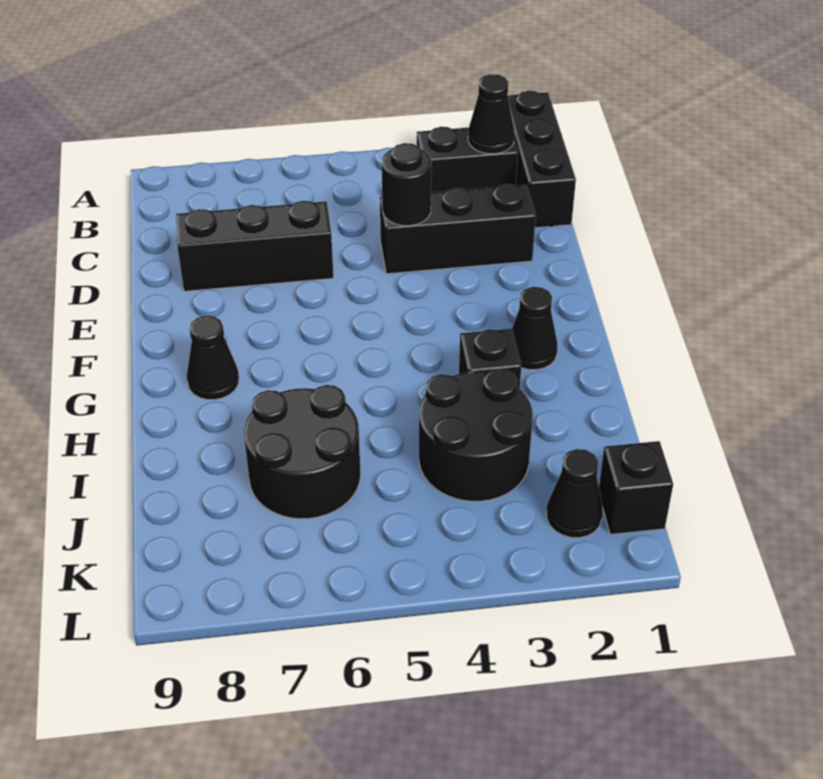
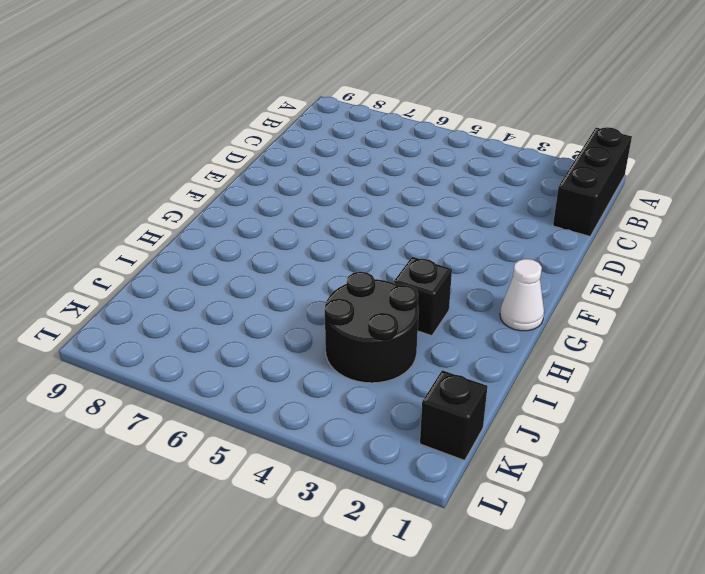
white cone G1 level 1 -> none
none -> black brick B2:B3 level 1
none -> black brick D2:D4 level 1
none -> black brick D6:D8 level 1

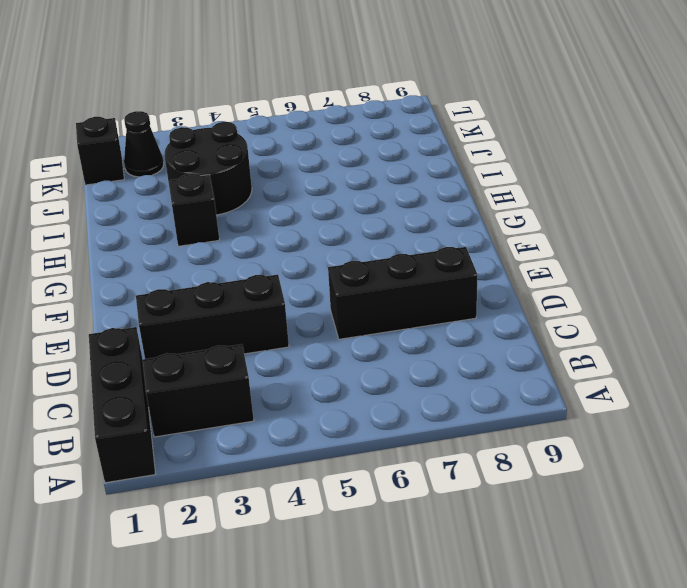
none -> black cone G2 level 1
none -> black cone G8 level 1
none -> black round brick I6:J7 level 1

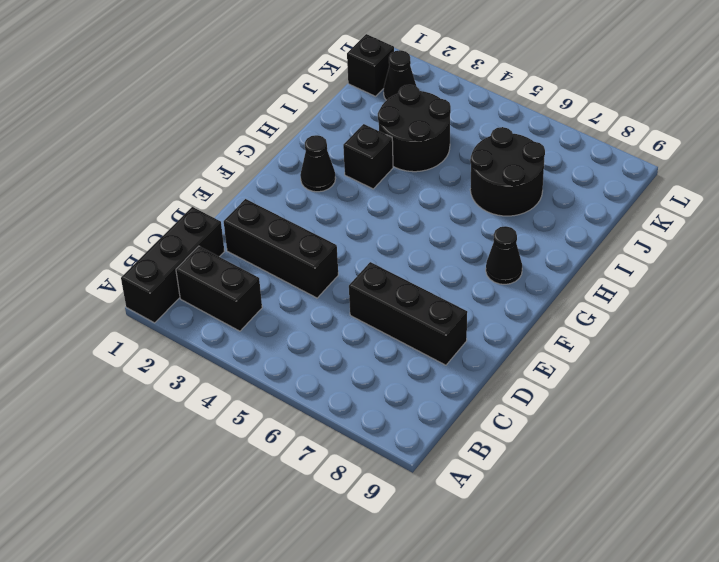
none -> black cone B2 level 2
none -> black round brick D4 level 2

